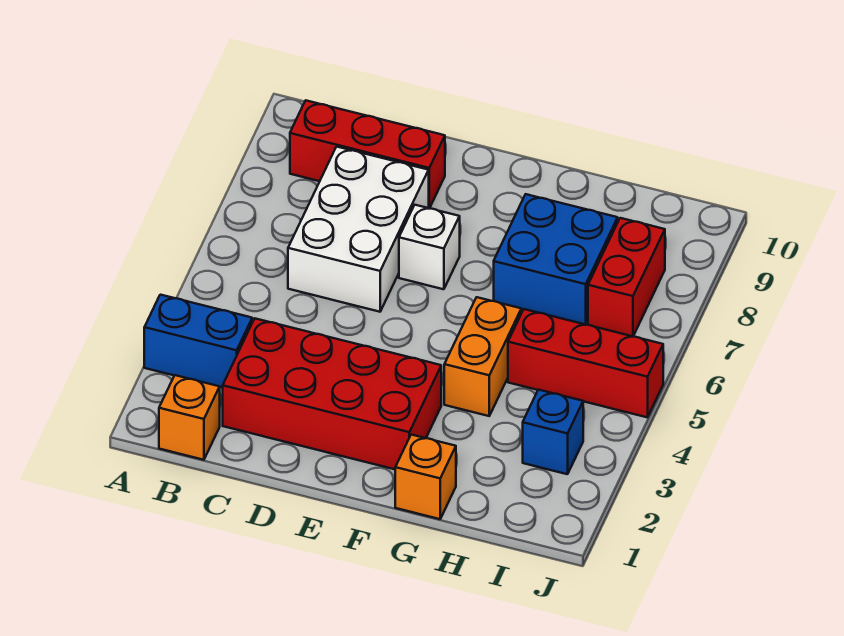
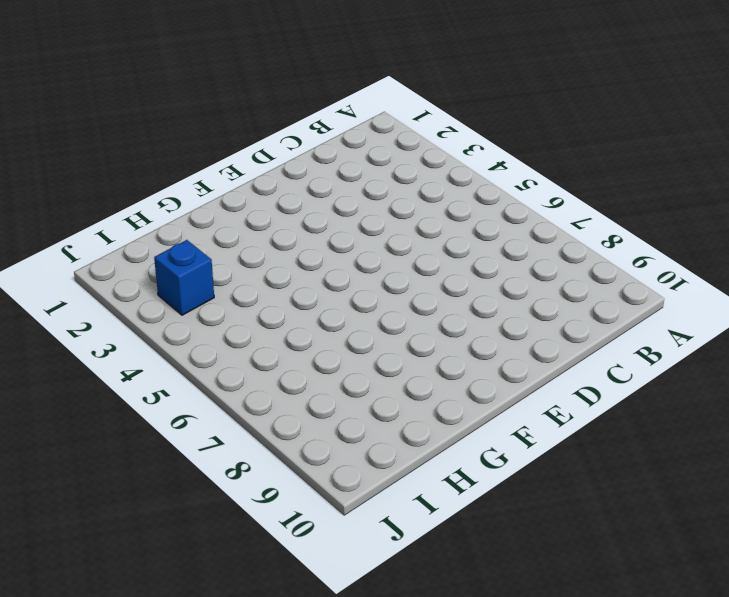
none -> blue brick A3:B3 level 1
none -> orange brick B1 level 1
none -> red brick B9:D9 level 1

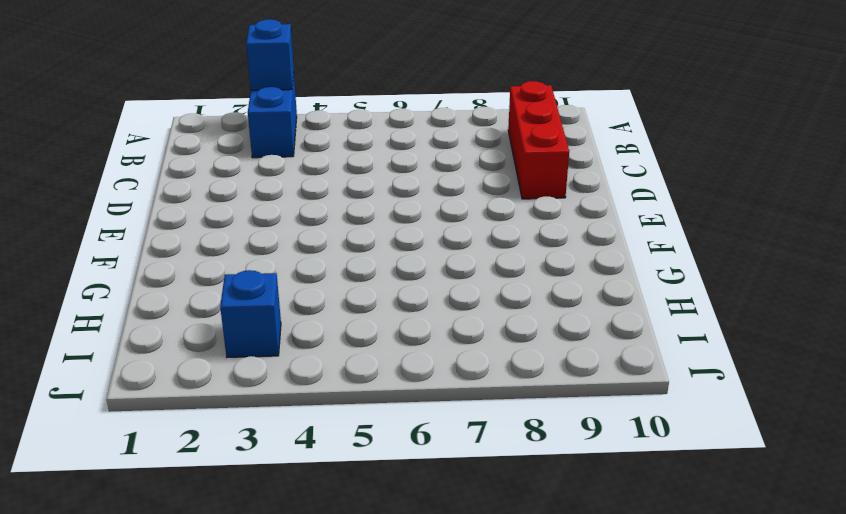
blue brick A3 level 2 -> none
none -> orange brick B1 level 1
none -> red brick C2:F3 level 1
none -> white brick C6:D8 level 1

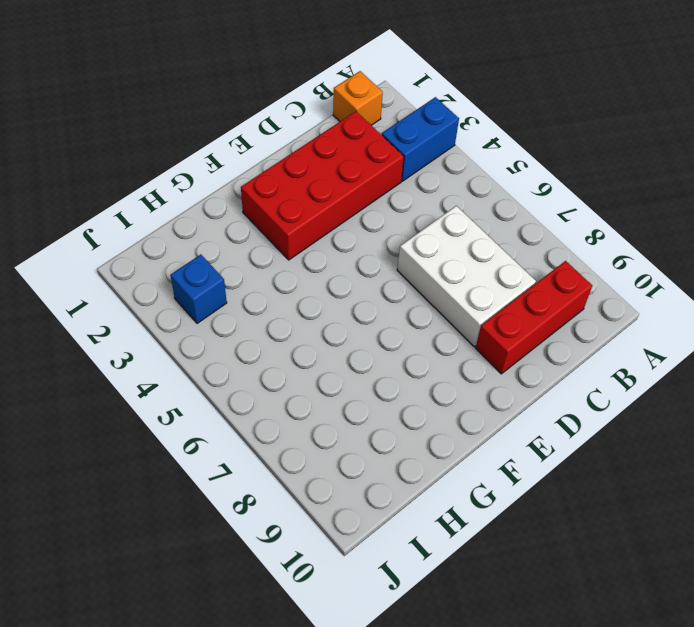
none -> white brick E7 level 1
none -> orange brick G1 level 1
none -> orange brick G4:G5 level 1

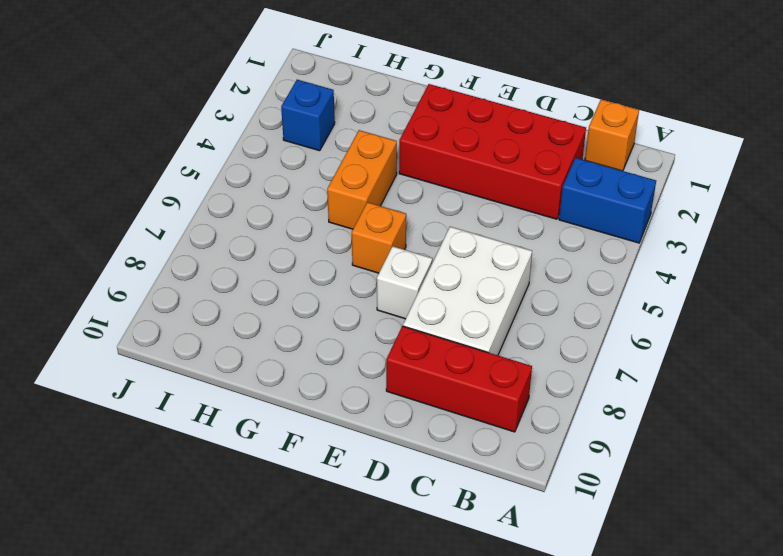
orange brick F6 level 1 -> orange brick G1 level 1
none -> blue brick G7:H8 level 1
none -> red brick H5:J5 level 1
none -> red brick I7:I8 level 1

